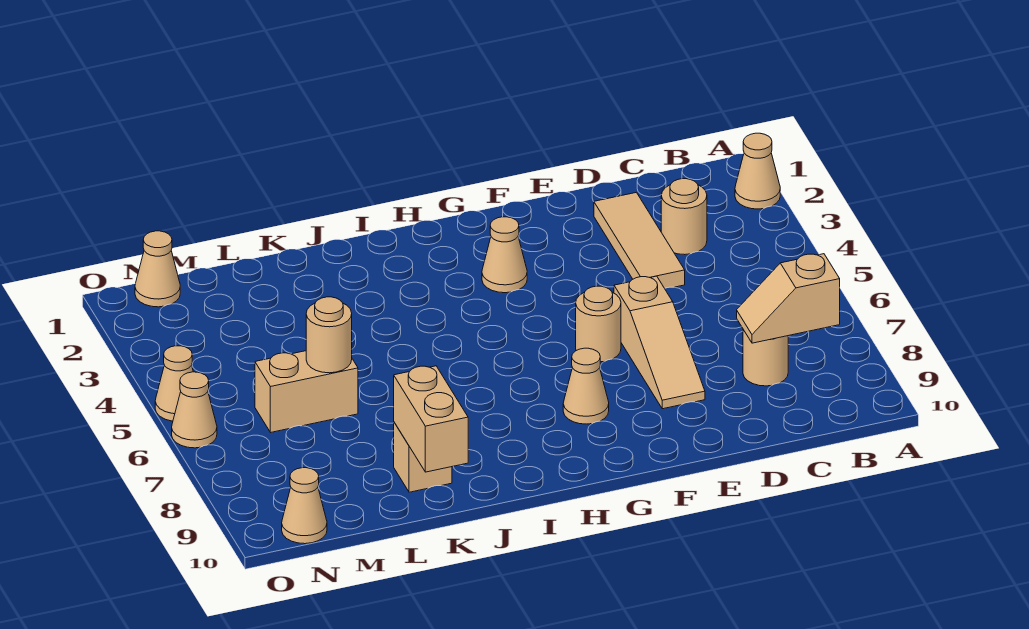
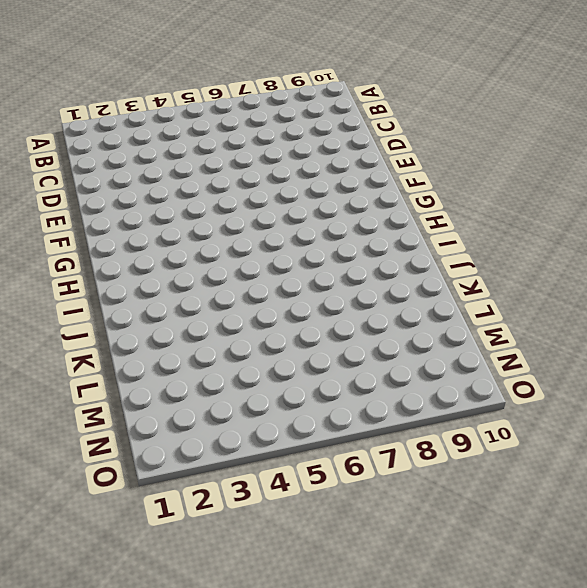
none -> tan cone A2 level 1
none -> tan round brick C3 level 1
none -> tan round brick C8 level 1

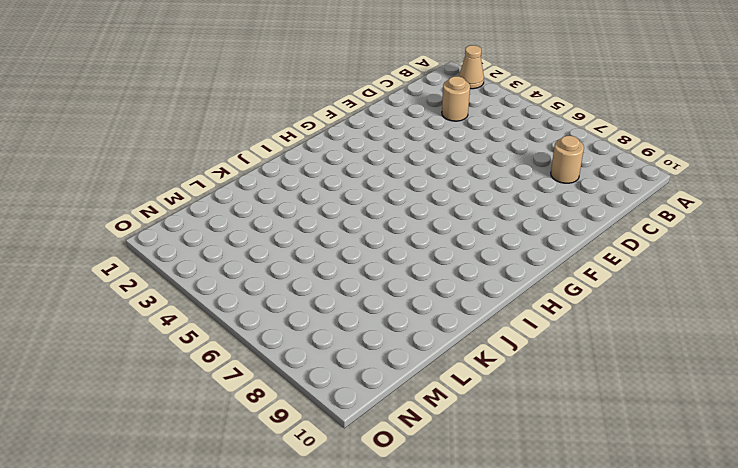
none -> tan tile D2:D4 level 1
none -> tan slope E6:E8 level 1 top 6
none -> tan round brick F6 level 1

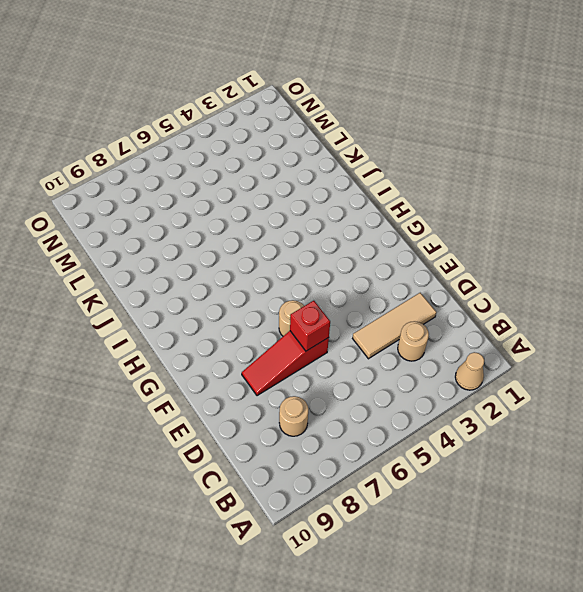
red slope E6:E8 level 1 top 6 -> tan slope E6:E8 level 1 top 6
red brick E6 level 2 -> none
none -> tan cone G3 level 1
none -> tan cone G8 level 1
none -> tan brick K9 level 1

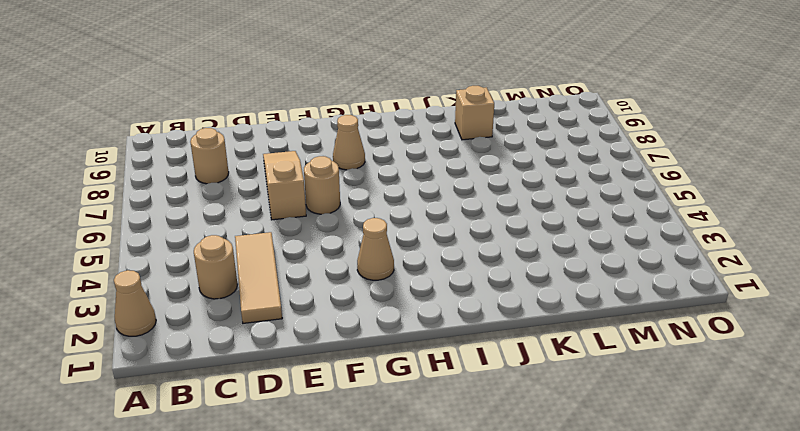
none -> tan brick L6:M6 level 1
none -> tan cone N1 level 1
none -> tan cone N10 level 1

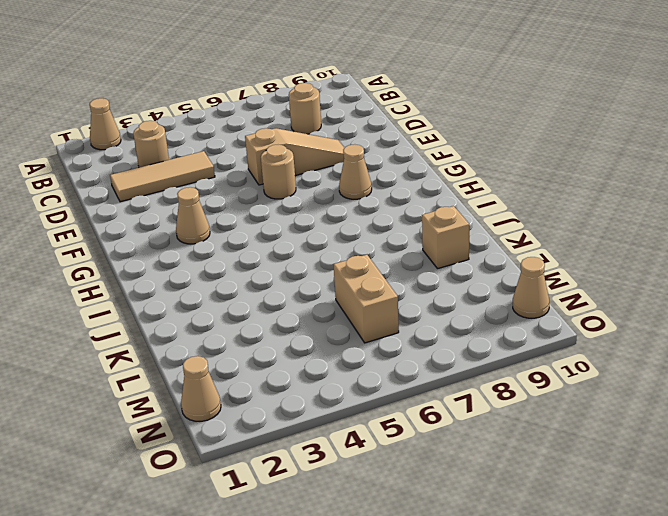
none -> tan cone O5 level 1
none -> tan cone O6 level 1
none -> tan slope B8:C8 level 2 top B

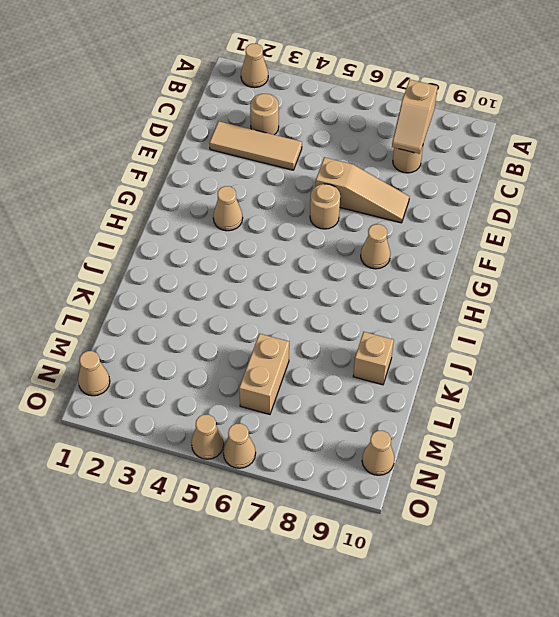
none -> tan brick K9:K10 level 2
none -> tan round brick L6 level 2

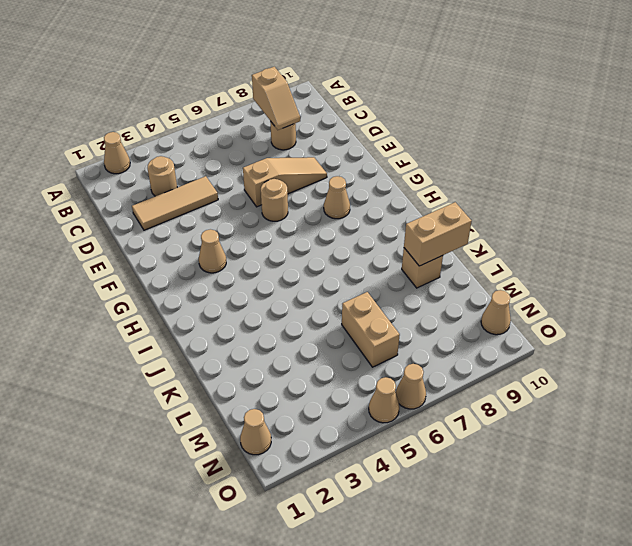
none -> tan round brick L6 level 2

